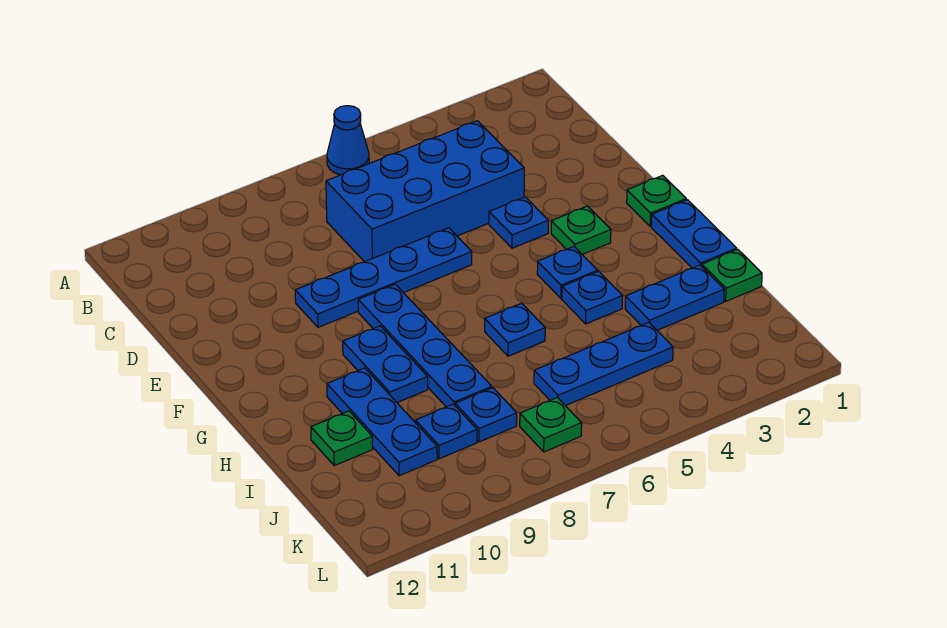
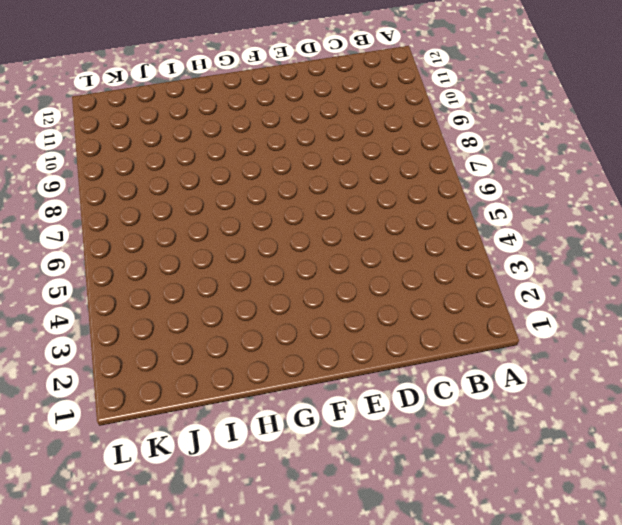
none -> blue cone A6 level 1
none -> blue brick C4:D7 level 1
none -> blue plate E4 level 1

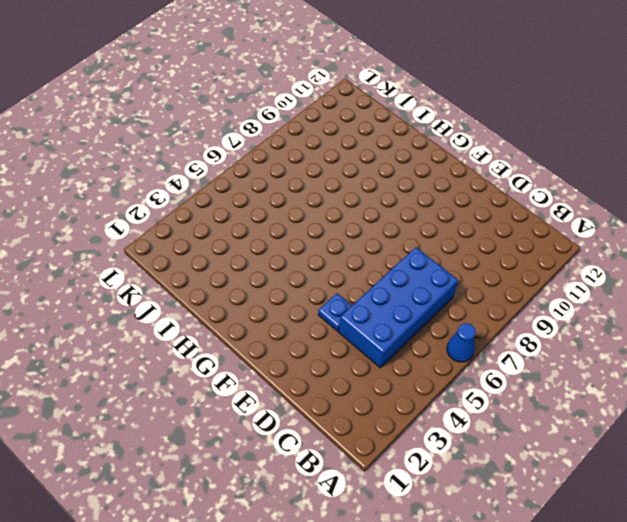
none -> blue plate E6:E9 level 1
none -> green plate F1 level 1
none -> green plate F3 level 1

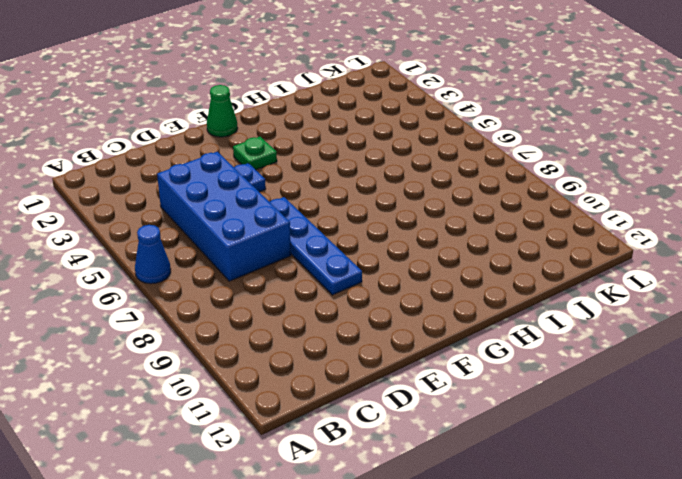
green cone F1 level 1 -> green plate F1 level 1
none -> blue plate F8:I8 level 1
none -> blue plate G1:H1 level 1
none -> blue plate G4 level 1

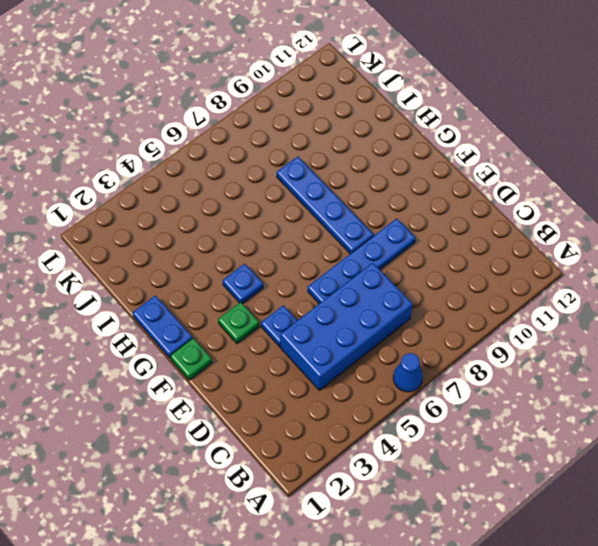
none -> blue plate G9:H9 level 1
none -> blue plate H4 level 1
none -> blue plate H6 level 1

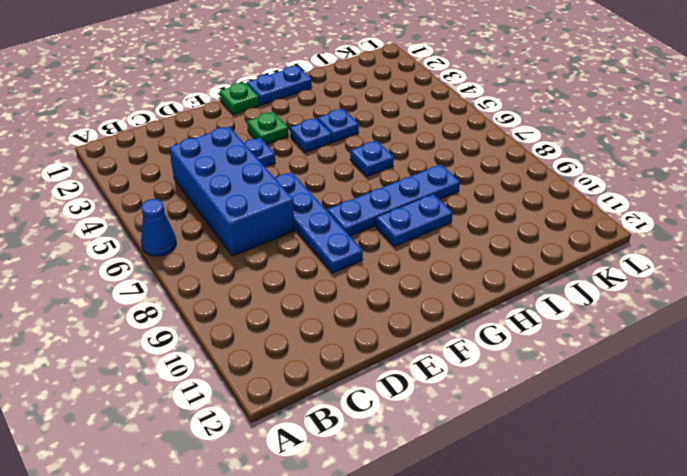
none -> blue plate H10:J10 level 1
none -> green plate I1 level 1
none -> blue plate I2:I3 level 1

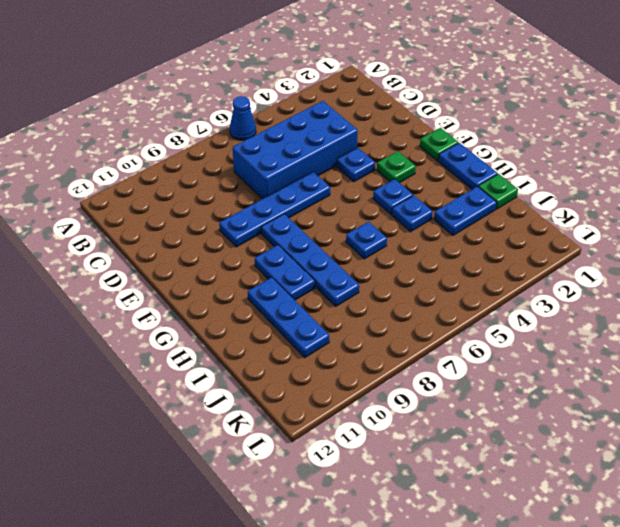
none -> green plate I11 level 1
none -> blue plate J4:J6 level 1
none -> blue plate J8 level 1

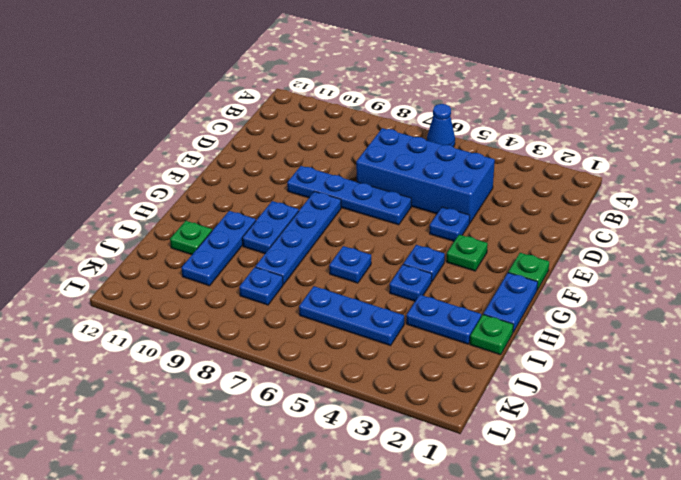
none -> blue plate J9 level 1
none -> green plate K7 level 1

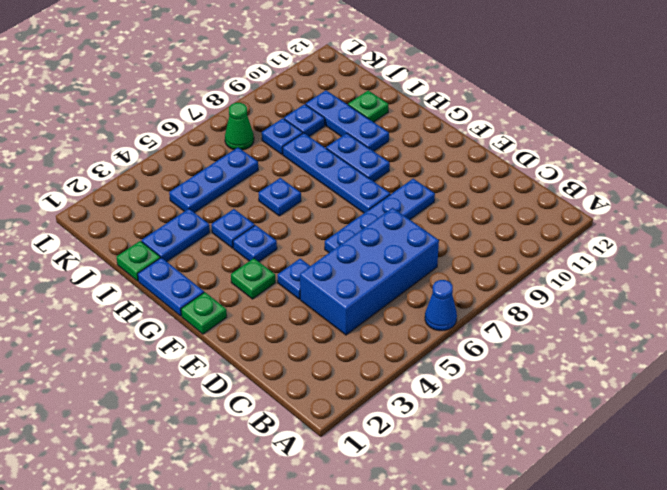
green cone K7 level 1 -> green plate K7 level 1

